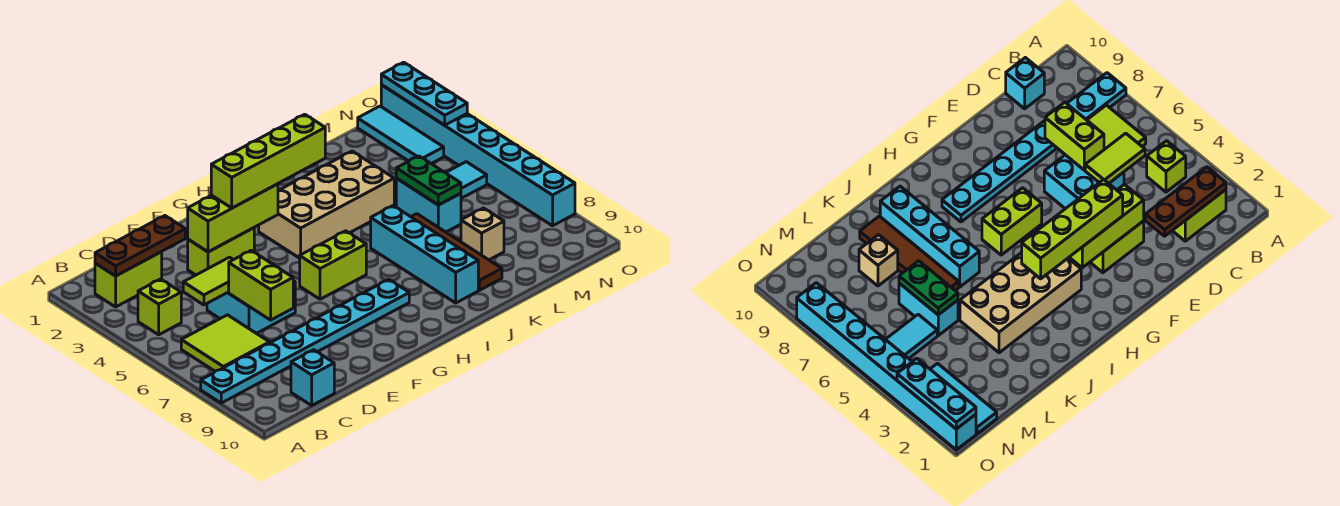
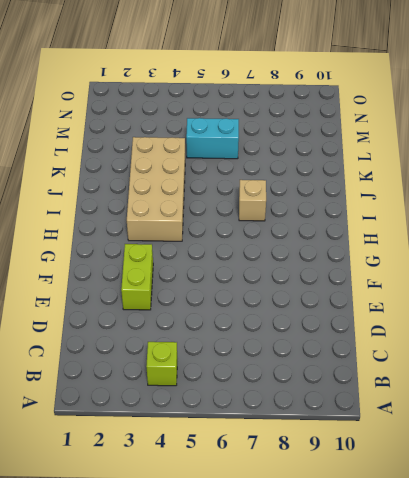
tan brick I7 level 1 -> tan brick L8 level 1
none -> cyan plate A8:H8 level 1
none -> lime brick B2:C2 level 1
none -> lime tile B6:C7 level 1

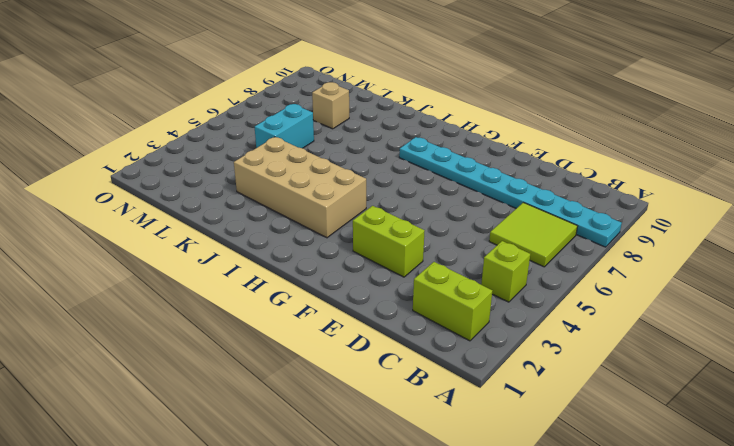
none -> cyan brick C10 level 1
none -> cyan brick D5:E6 level 1
none -> lime brick G6:H6 level 1

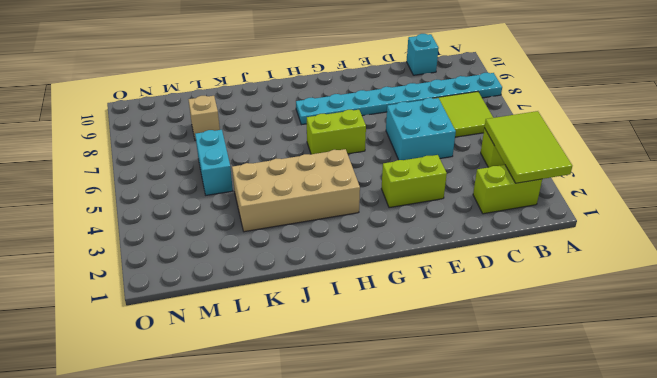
lime tile A2:B4 level 2 -> brown plate B2:D2 level 2
none -> cyan brick J6:J9 level 1
none -> brown tile K6:K9 level 1
none -> cyan tile M5:N5 level 1

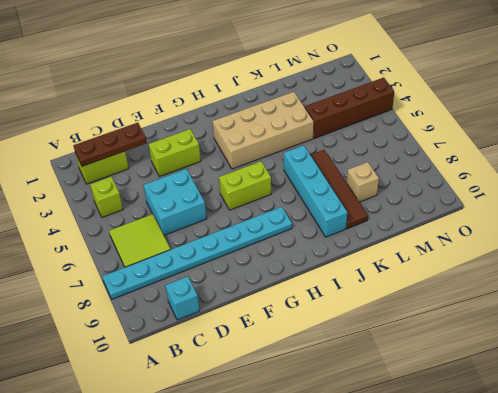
brown brick L4:O4 level 1 -> cyan brick O1:O8 level 1
none -> cyan brick L5:L6 level 1
none -> cyan tile M5:N5 level 1
none -> cyan tile N1:N3 level 1

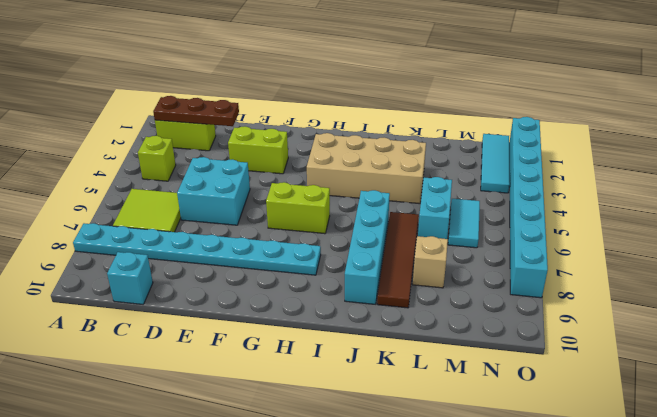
cyan tile M5:M6 level 1 -> cyan tile M5:N5 level 1
none -> lime tile C5:D5 level 2
none -> lime brick D6:D7 level 2
none -> lime brick E3:G3 level 2

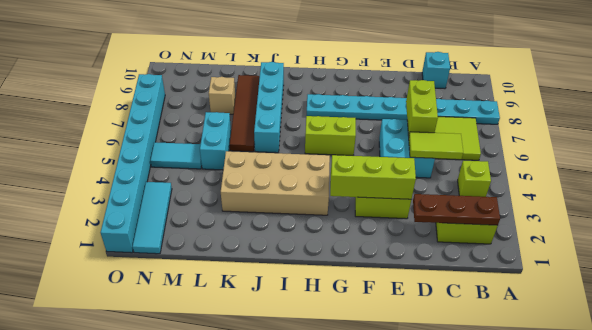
none -> green plate L5:L6 level 2
none -> cyan plate O1:O3 level 2
none -> lime brick F3:I3 level 3

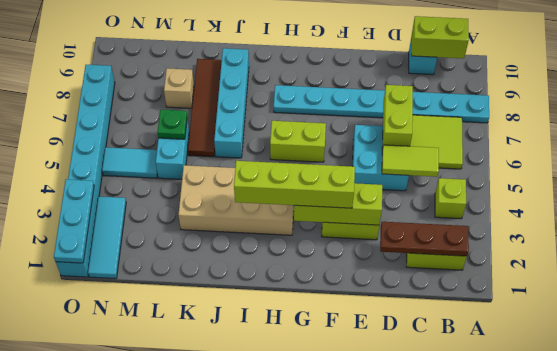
lime brick B10:C10 level 2 -> none
green plate L6 level 2 -> green plate L5:L6 level 2

